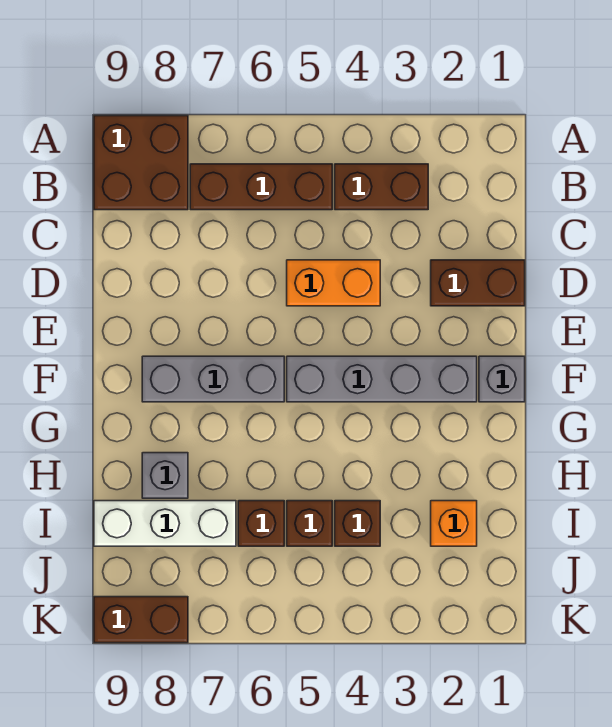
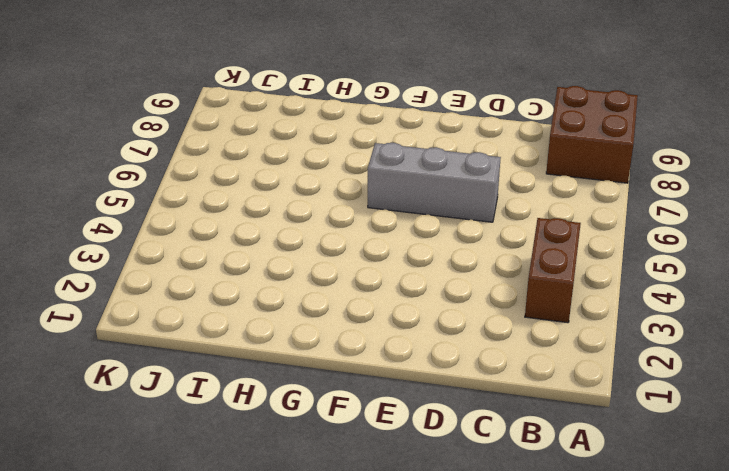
grey brick D6:F6 level 1 -> grey brick F6:F8 level 1
none -> brown brick B5:B7 level 1
none -> brown brick D1:D2 level 1
none -> orange brick D4:D5 level 1

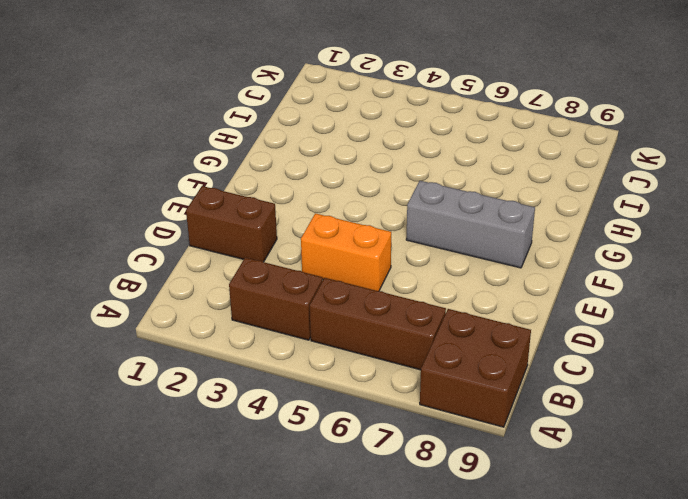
none -> grey brick F1 level 1
none -> grey brick F2:F5 level 1
none -> grey brick H8 level 1

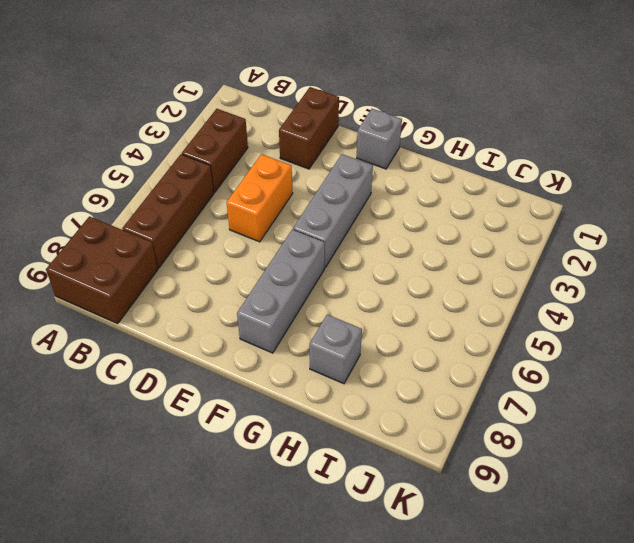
grey brick F3:F5 level 1 -> grey brick F2:F5 level 1
none -> orange brick I2 level 1
none -> brown brick I4 level 1
none -> brown brick I5 level 1

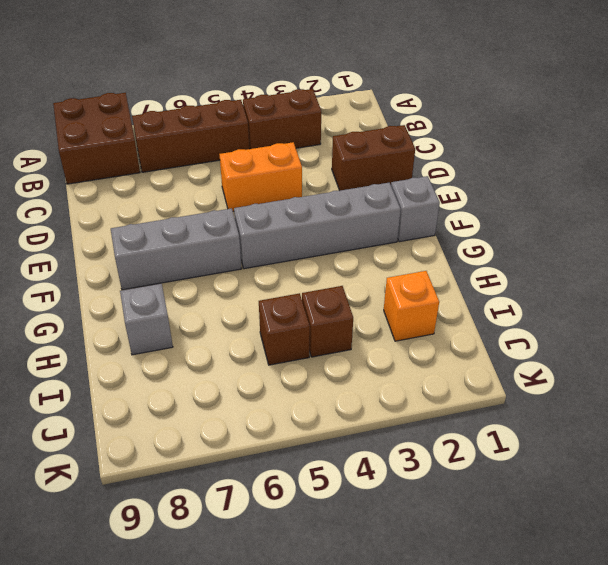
none -> brown brick I6 level 1
none -> white brick I7:I9 level 1
none -> brown brick K8:K9 level 1

